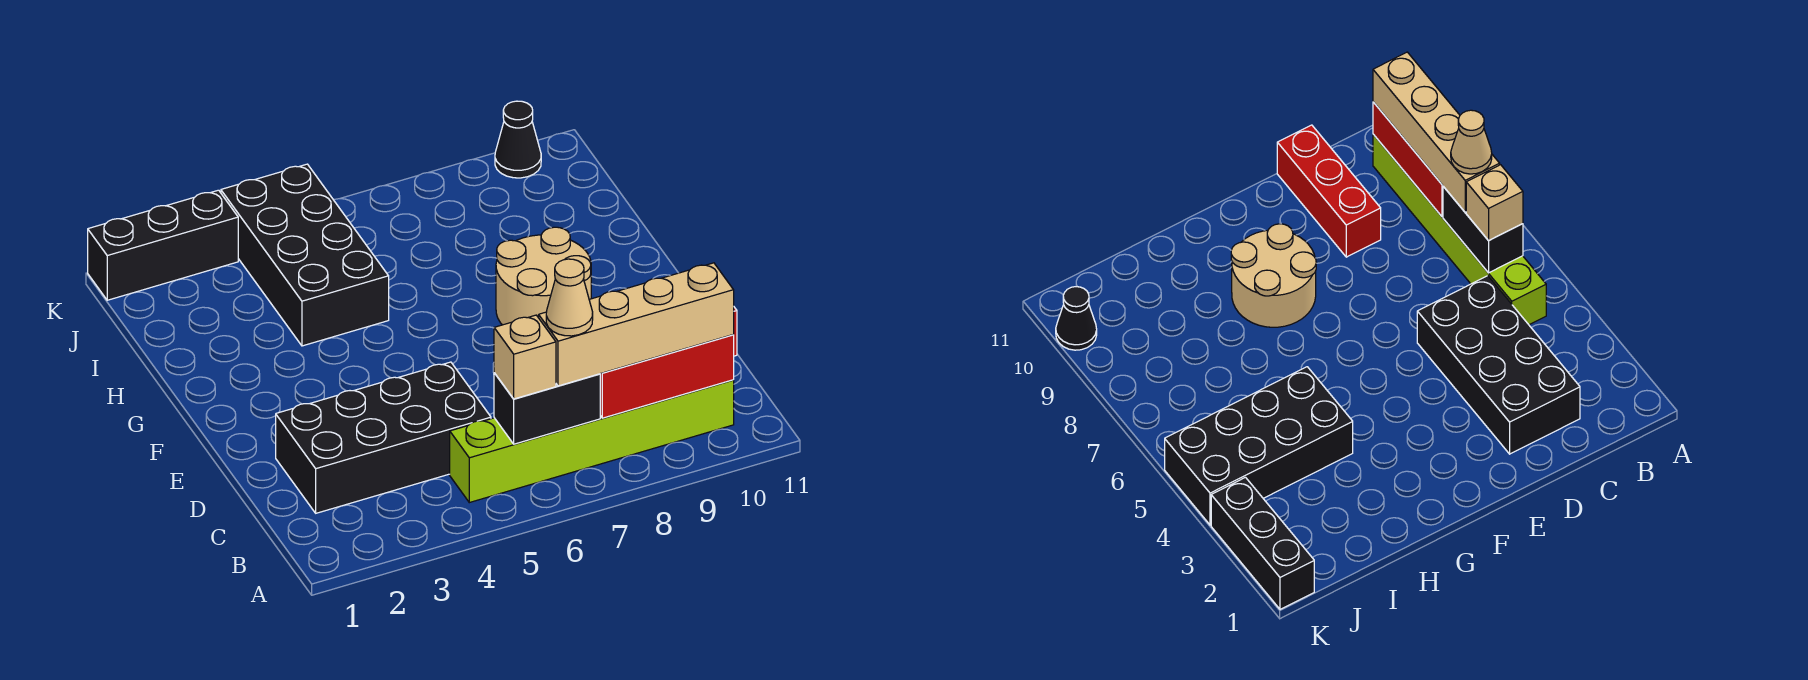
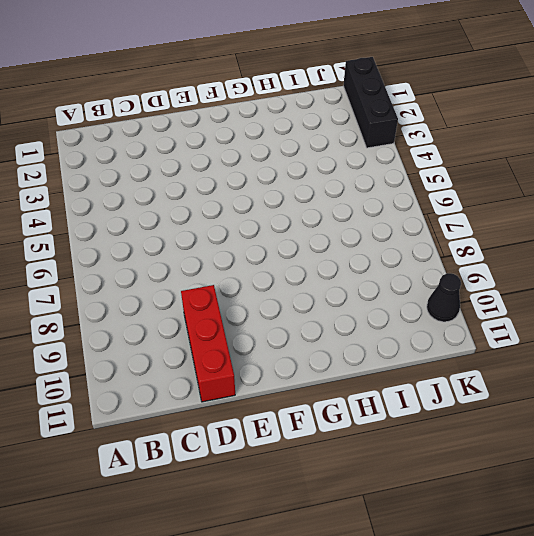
none -> lime brick B5:B10 level 1
none -> black brick C2:D5 level 1
none -> tan round brick F8:G9 level 1

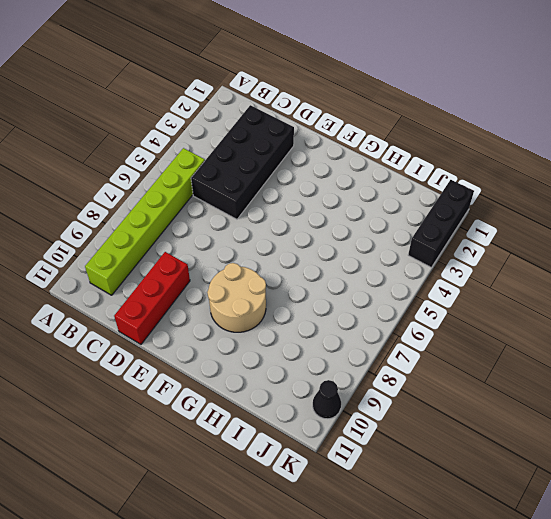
none -> black brick H4:K5 level 1
none -> black brick B6:B7 level 2
none -> red brick B8:B10 level 2

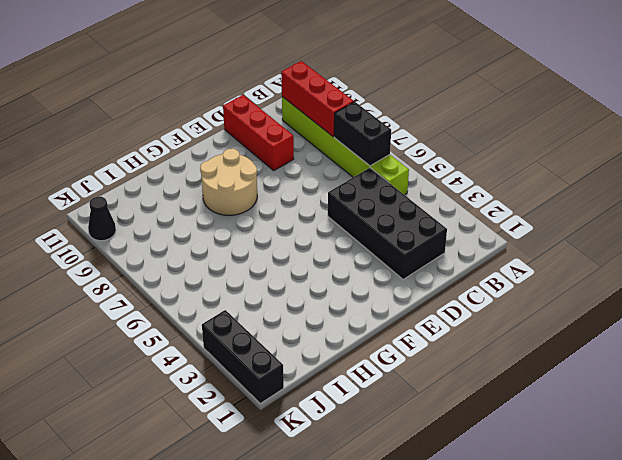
none -> black brick H4:K5 level 1
none -> tan brick B6 level 3
none -> tan brick B7:B10 level 3

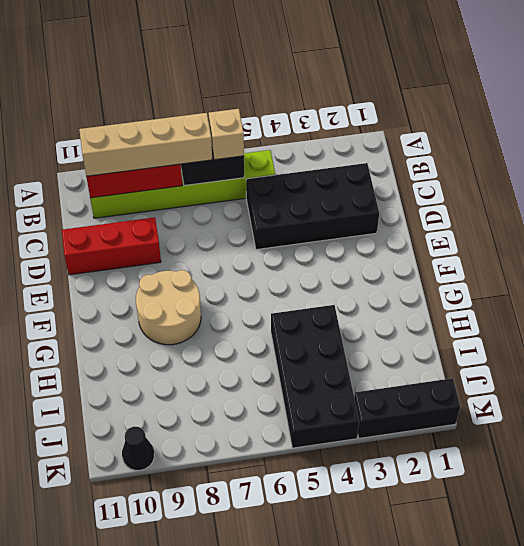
none -> tan cone B7 level 4

